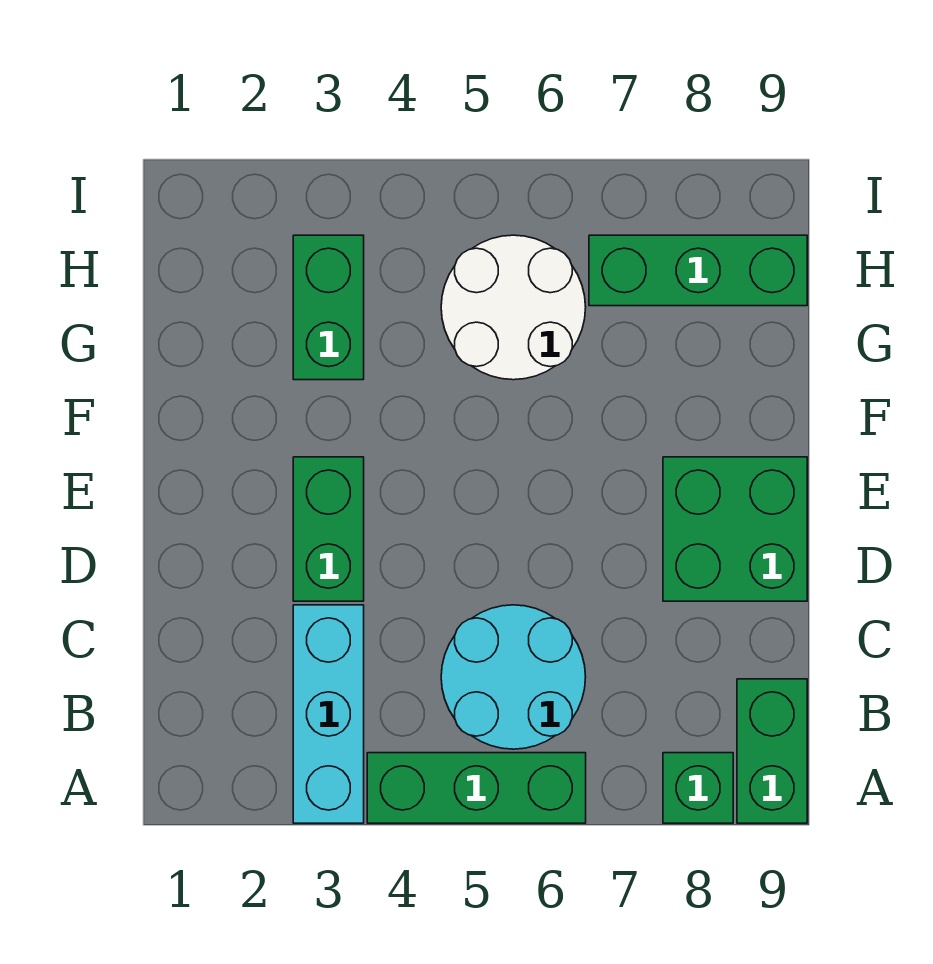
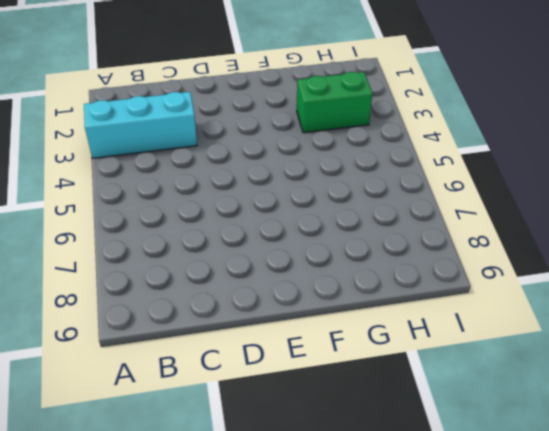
none -> green brick A4:A6 level 1
none -> green brick A8 level 1

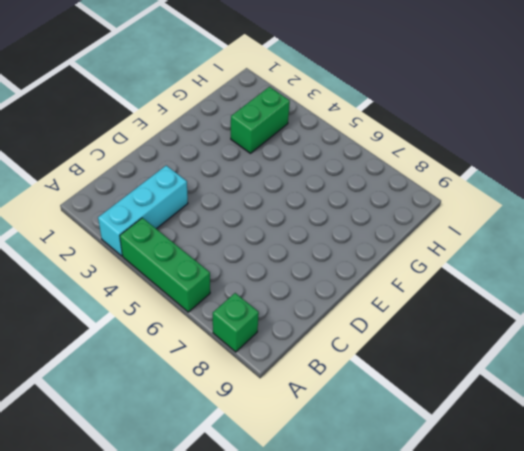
none -> green brick A9:B9 level 1
none -> cyan round brick B5:C6 level 1

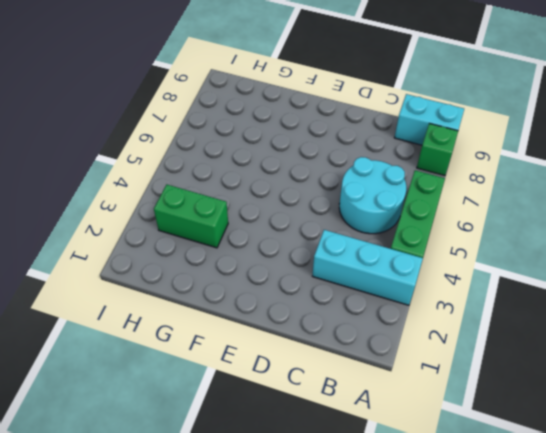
cyan brick A9:B9 level 1 -> green brick A9:B9 level 1
none -> green brick D3:E3 level 1
none -> green brick D8:E9 level 1

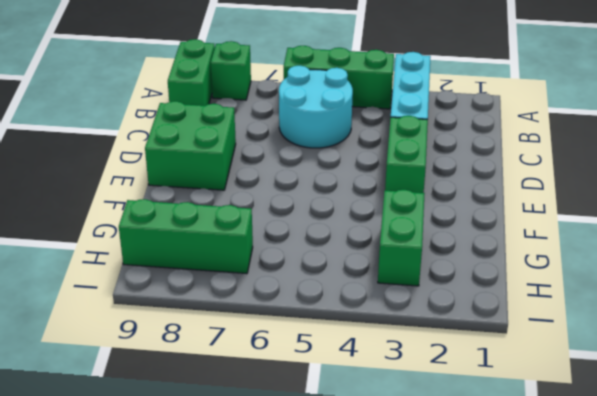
none -> white round brick G5:H6 level 1

